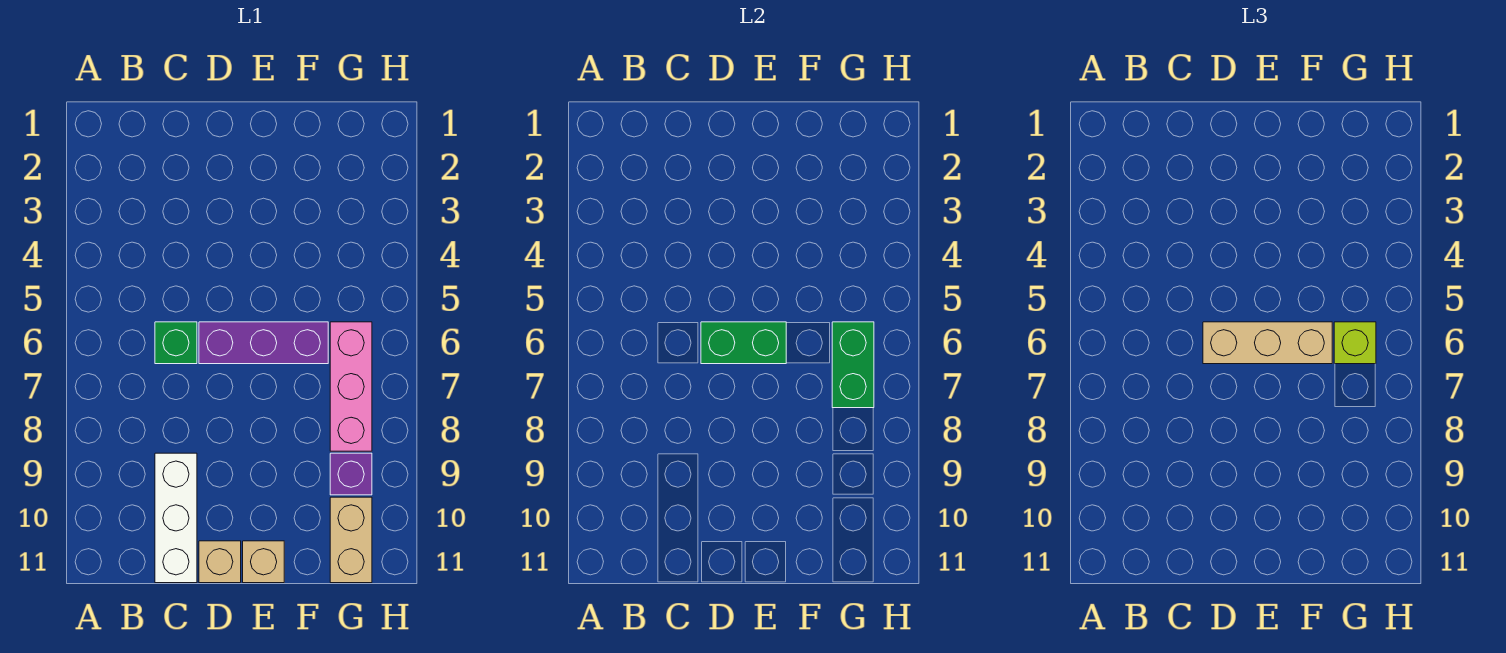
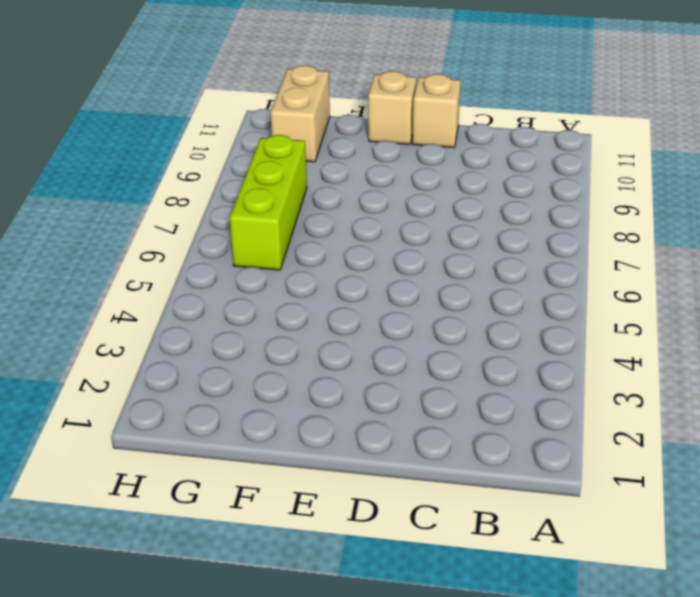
lime brick G6:G8 level 1 -> pink brick G6:G8 level 1
none -> green brick C6 level 1
none -> white brick C9:C11 level 1
none -> purple brick D6:F6 level 1

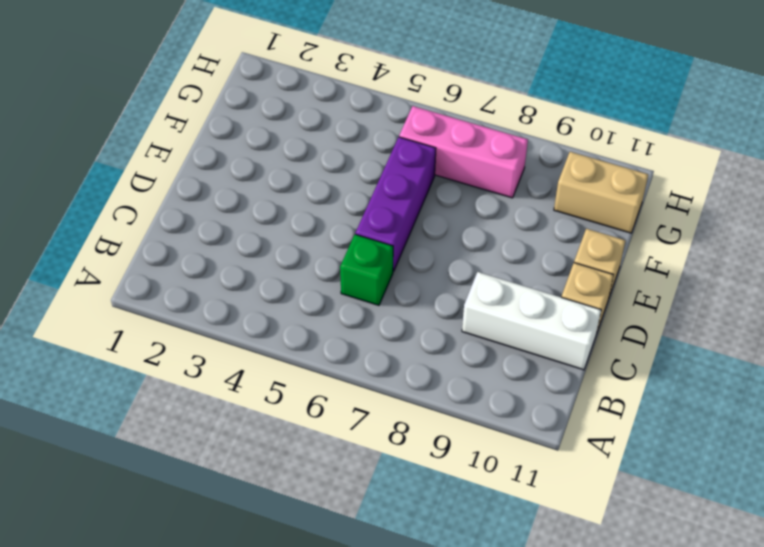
none -> purple brick G9 level 1
none -> green brick D6:E6 level 2
none -> green brick G6:G7 level 2

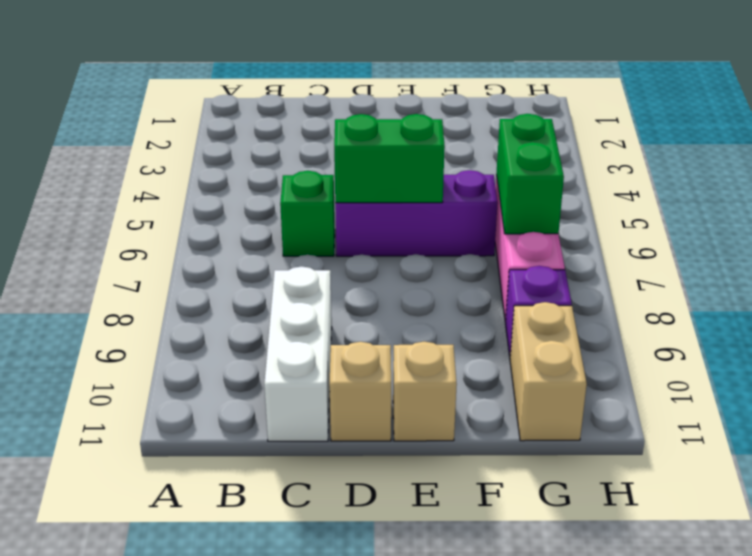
none -> tan brick D6:F6 level 3
none -> lime brick G6 level 3

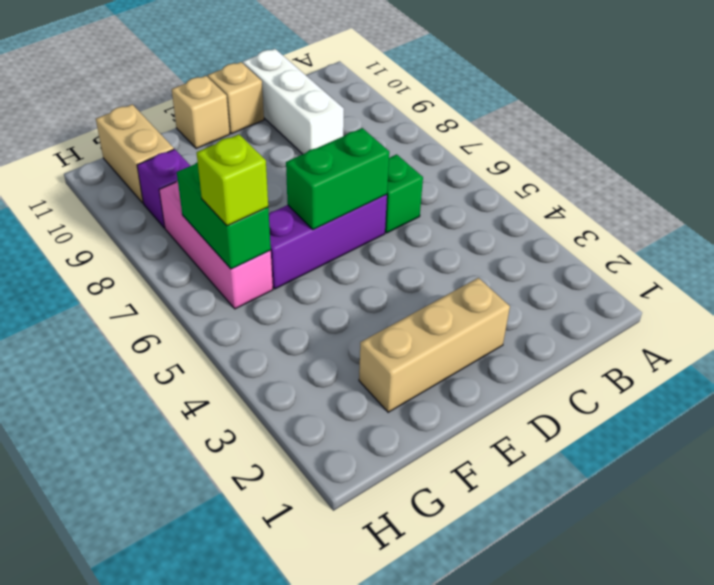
tan brick D2:F2 level 1 -> tan brick D6:F6 level 3

